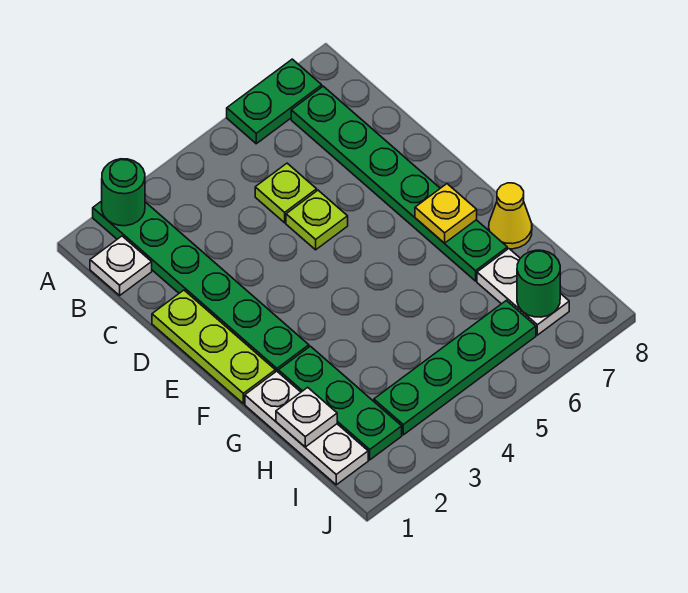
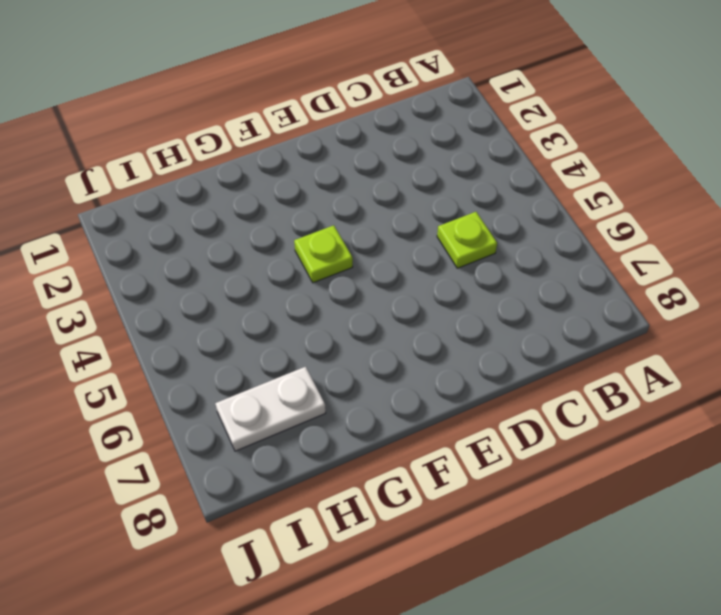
lime plate F4 level 1 -> lime plate D5 level 1
none -> green plate A2:F2 level 1
none -> green plate A6:A7 level 1
none -> white plate B1 level 1

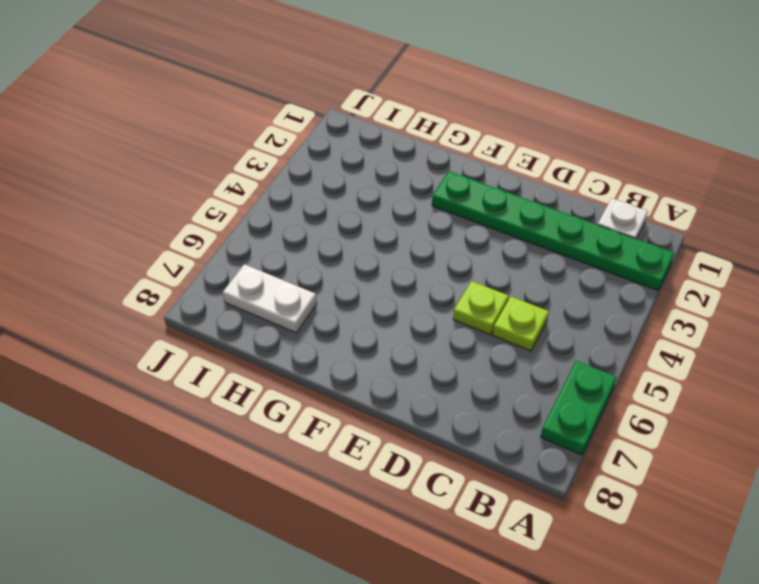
none -> green plate B7:G7 level 1
none -> lime plate D1:F1 level 1
none -> white plate G1:I1 level 1

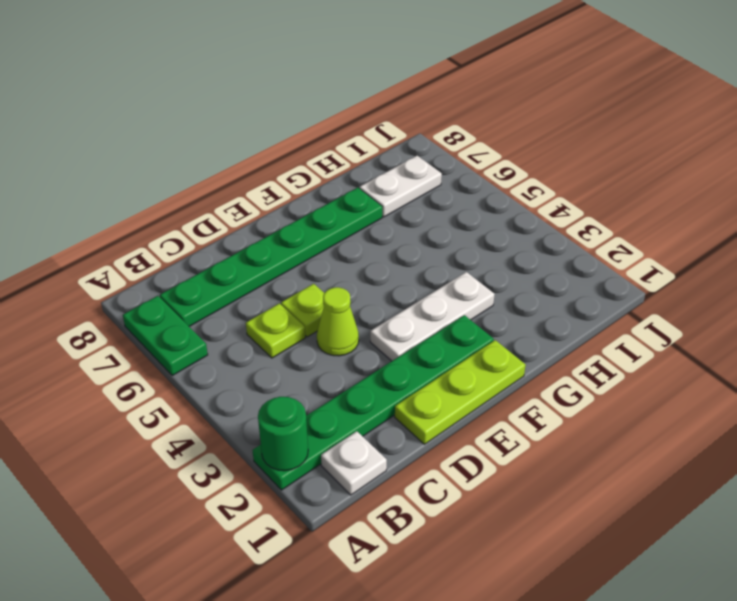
lime cone D4 level 1 -> none
white plate E3:G3 level 1 -> white plate G1:I1 level 1
none -> green plate G2:I2 level 1
none -> yellow cone G8 level 1
none -> green plate I3:I6 level 1

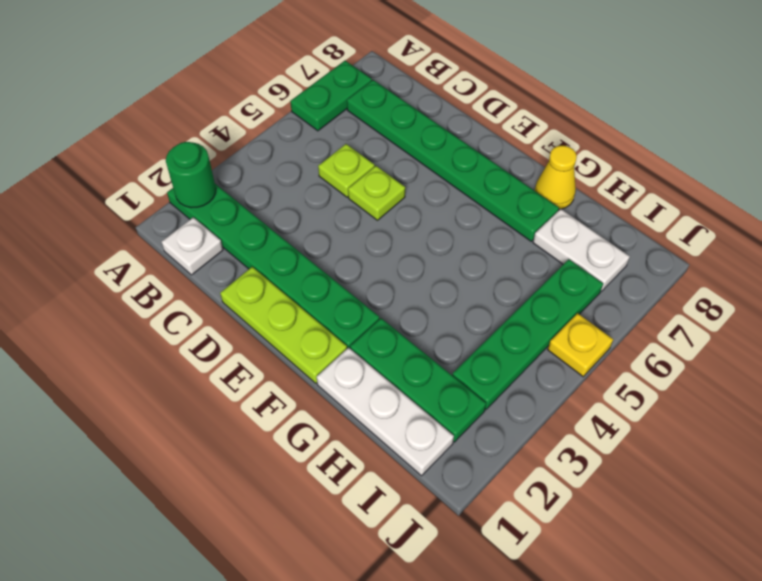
yellow plate J5 level 1 -> yellow plate F7 level 2
none -> white plate H1 level 2
none -> green round brick I7 level 2

